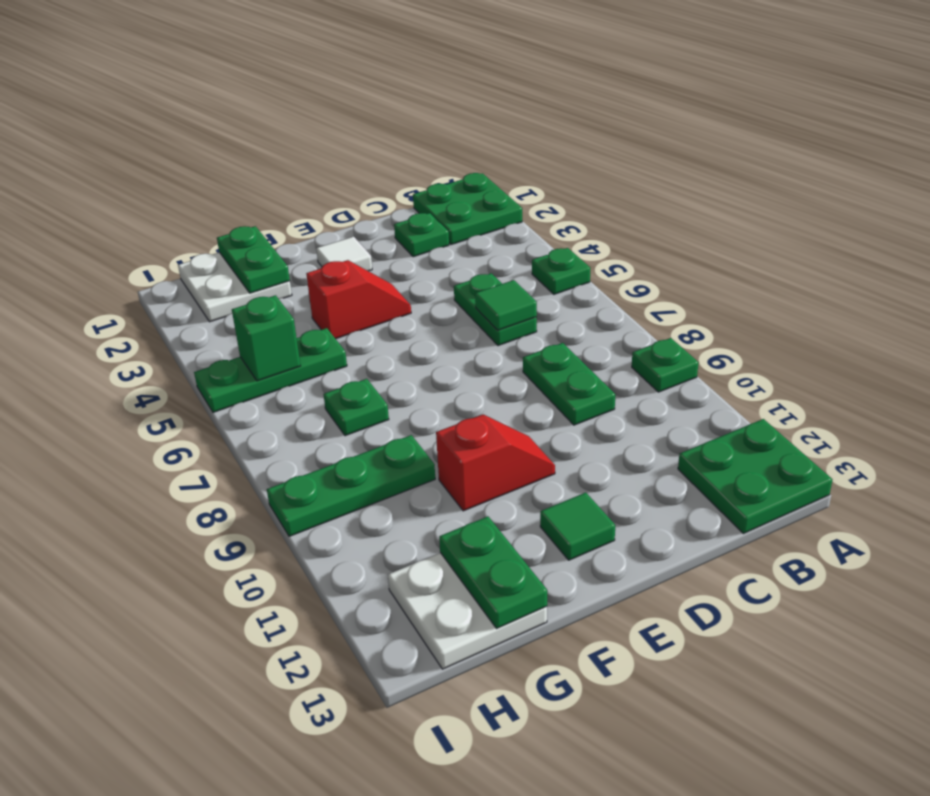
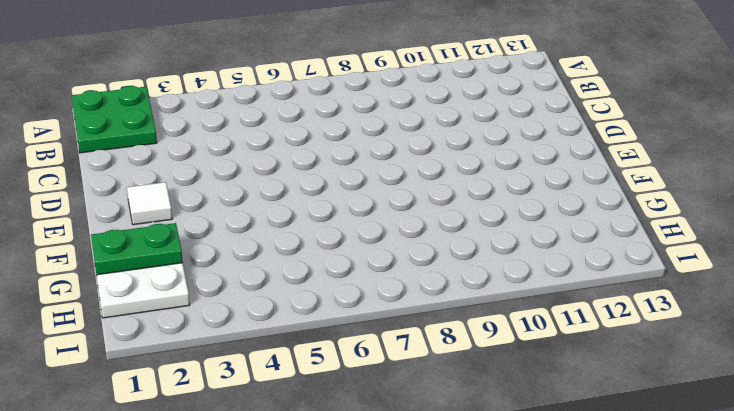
none -> green plate A5 level 1
none -> green plate A9 level 1
none -> green plate A12:B13 level 1

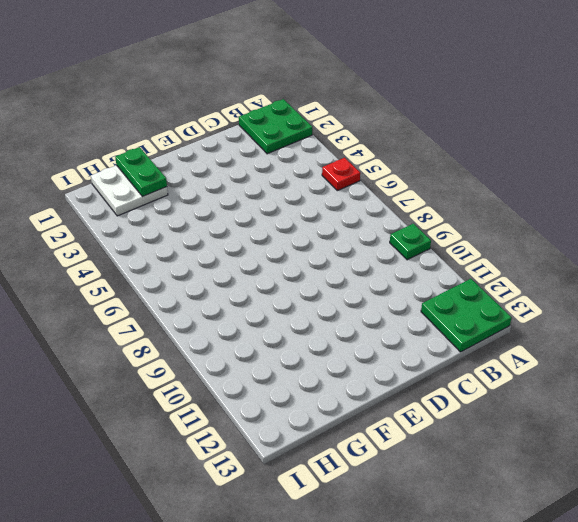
red plate A5 level 1 -> green plate A5 level 1
none -> green plate C2 level 1
none -> green plate C5:C6 level 1
none -> green plate C8:C9 level 1

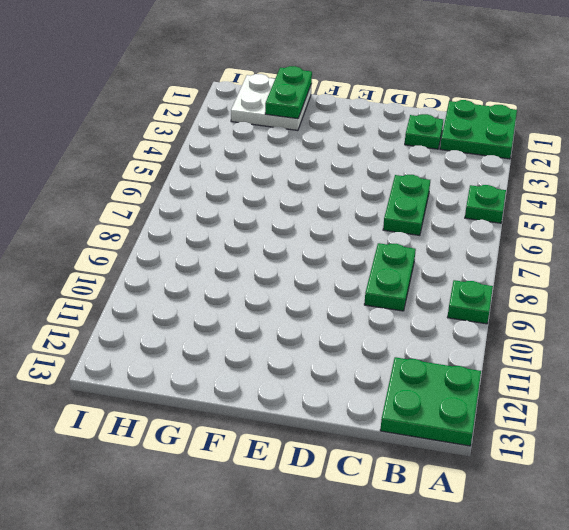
none -> white tile E2 level 1
none -> red slope E4:F4 level 1 top F
none -> red slope E10:F10 level 1 top F

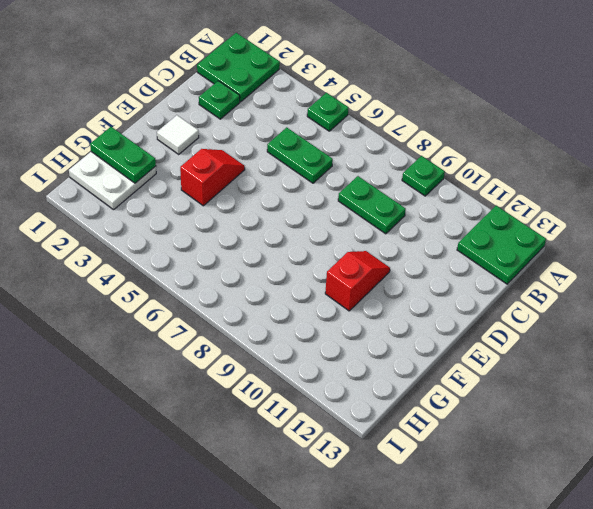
none -> green tile E12 level 1
none -> green plate G5:I5 level 1
none -> green plate G7 level 1

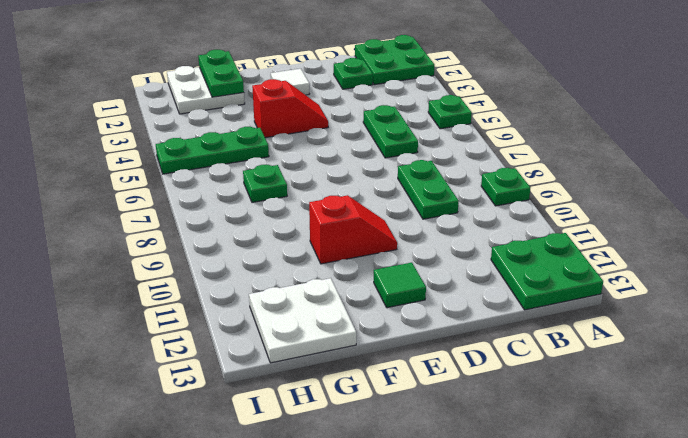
none -> green plate G9:I9 level 1
none -> green tile C6 level 2
none -> green plate G12:G13 level 2

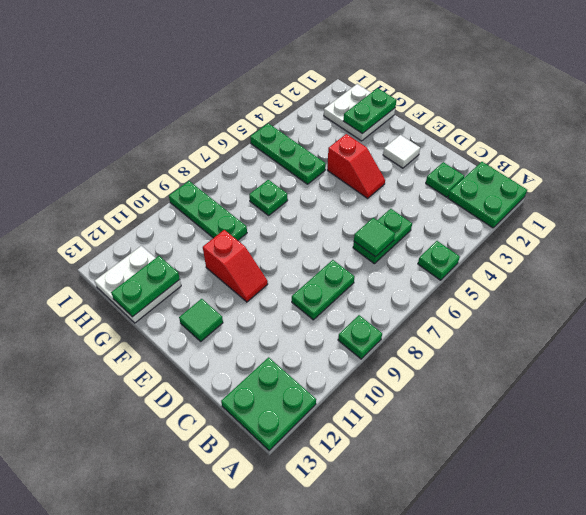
none -> green brick H5 level 2

